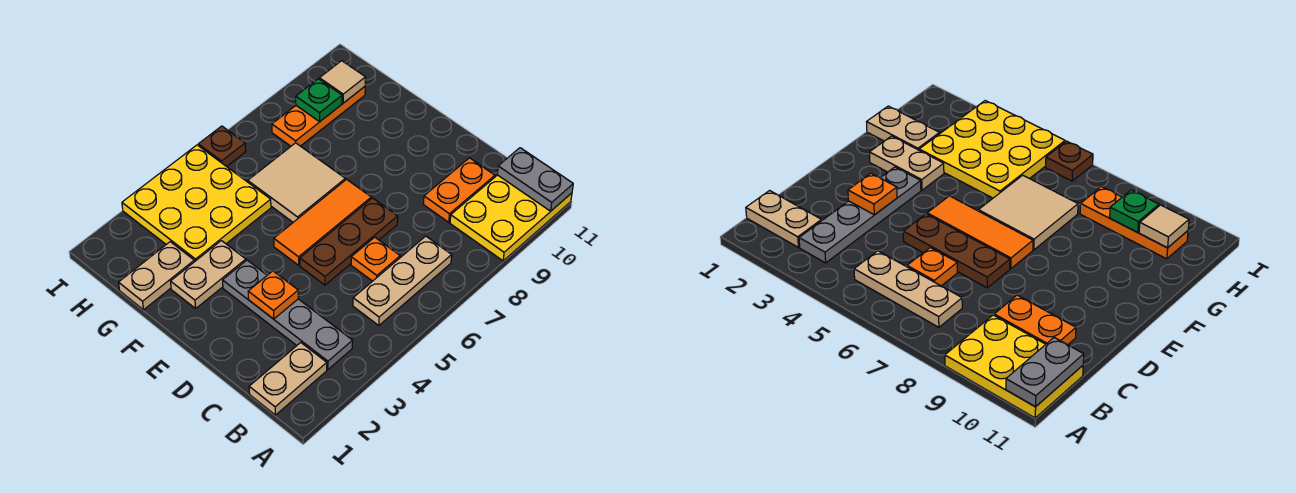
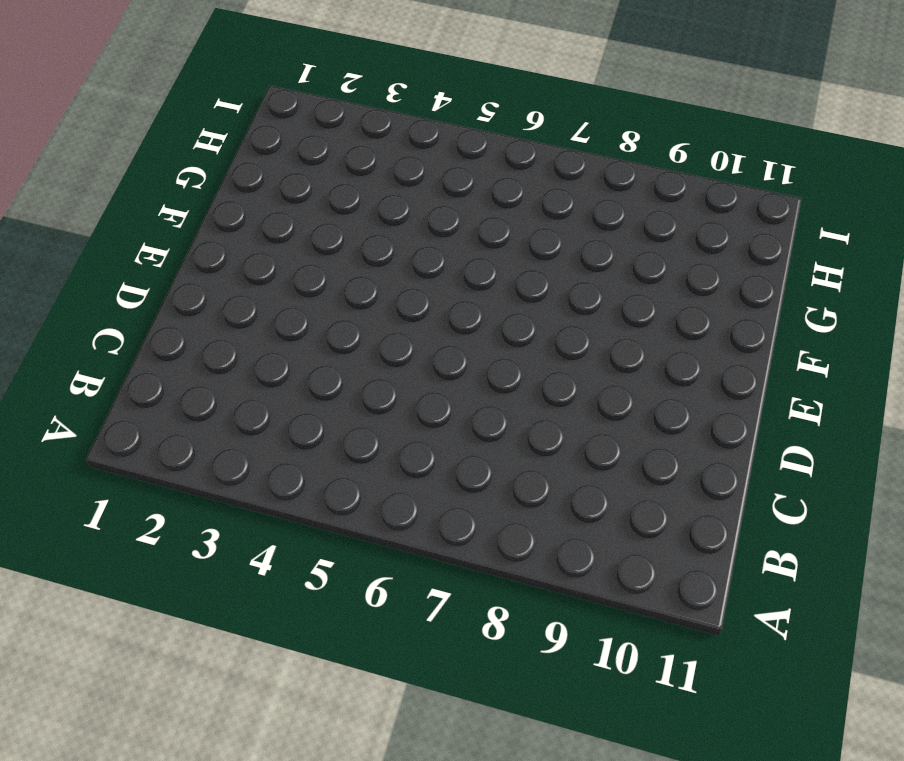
none -> yellow plate A9:B11 level 1
none -> tan plate B1:B2 level 1
none -> grey plate B3:E3 level 1

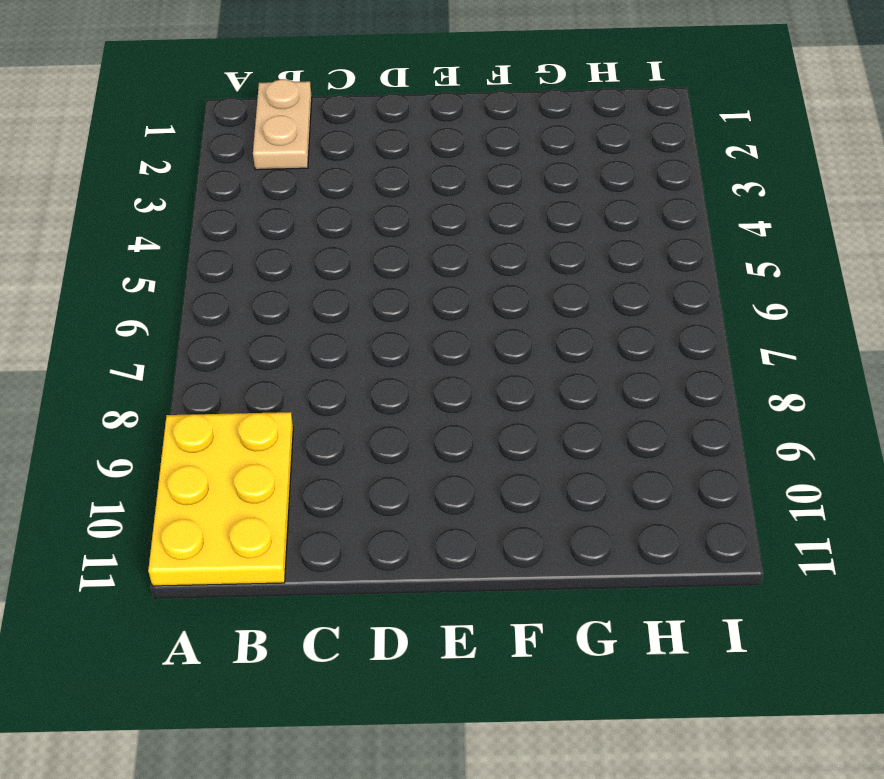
none -> grey plate B3:E3 level 1
none -> tan plate B5:B7 level 1
none -> orange plate C6 level 1

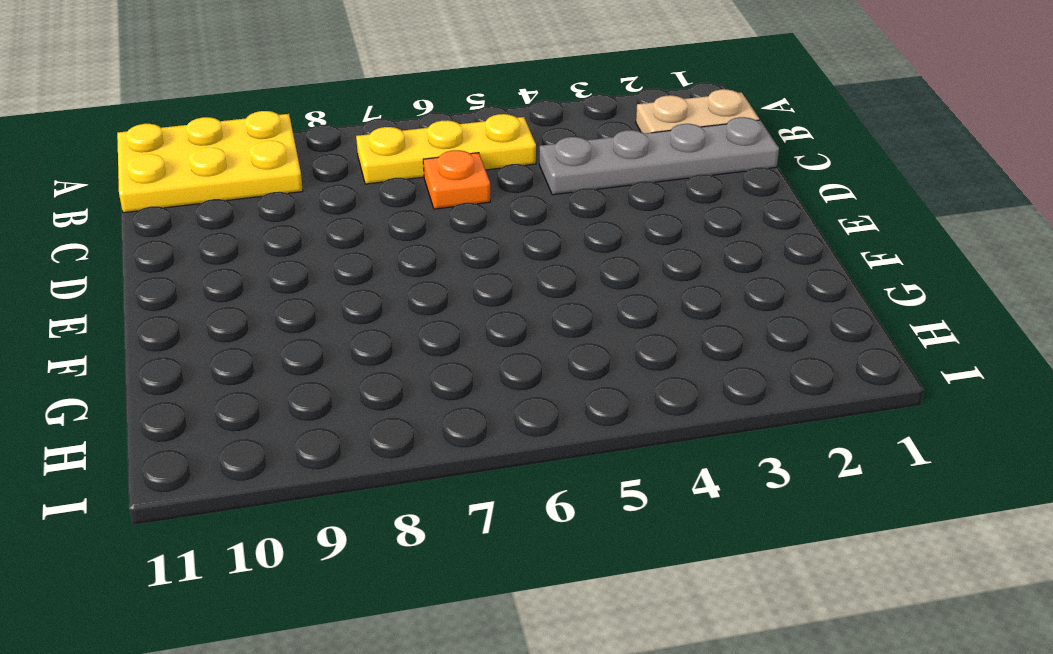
yellow plate B5:B7 level 1 -> tan plate B5:B7 level 1
grey plate C1:C4 level 1 -> grey plate B3:E3 level 1
none -> orange plate C9:C10 level 1
none -> brown plate D5:D7 level 1
none -> orange tile E5:E7 level 1

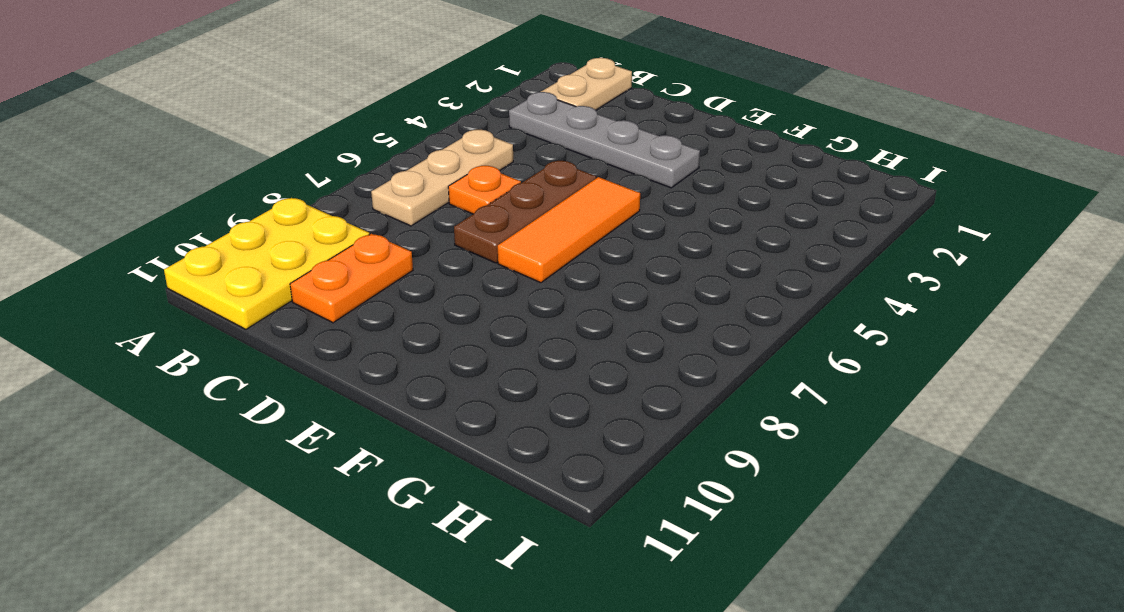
none -> tan plate F2:F3 level 1
none -> tan tile F6:G7 level 1
none -> tan plate G1:G2 level 1

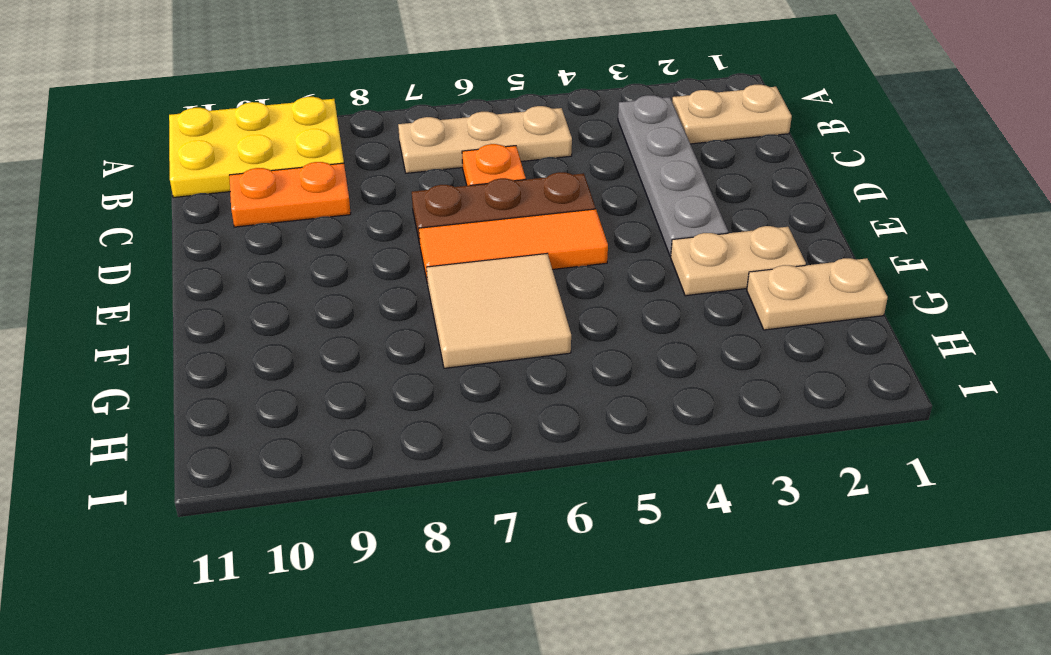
none -> yellow plate G3:I5 level 1
none -> orange plate H8:H10 level 1
none -> brown plate I6 level 1

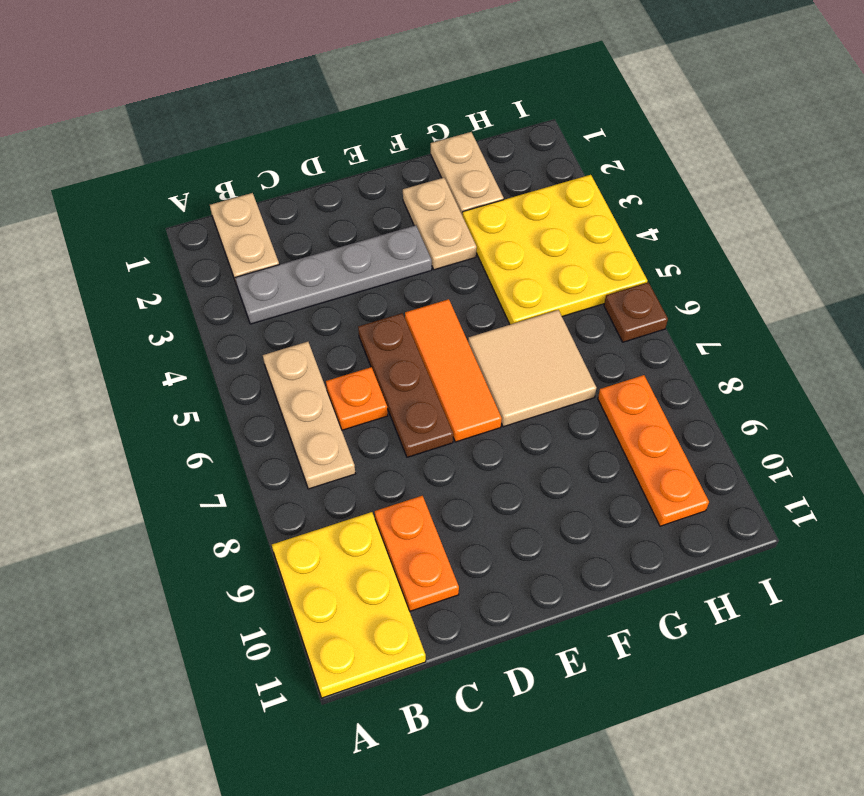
none -> grey plate A11:B11 level 2
none -> orange plate D3 level 2
none -> green plate H9 level 2

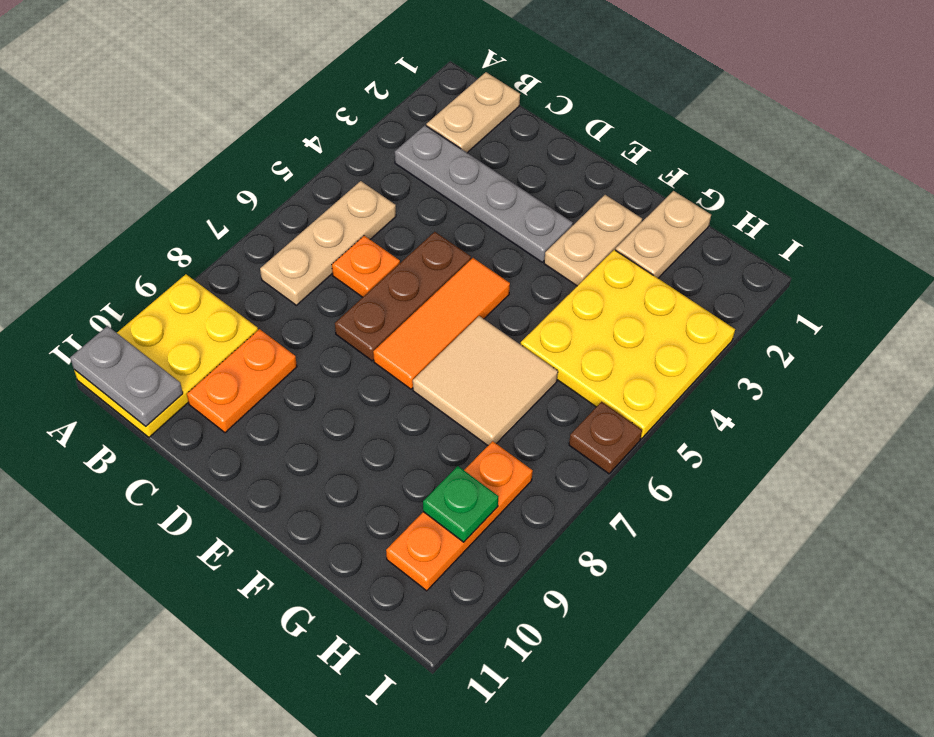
none -> orange plate D3 level 2
none -> tan tile H10 level 2

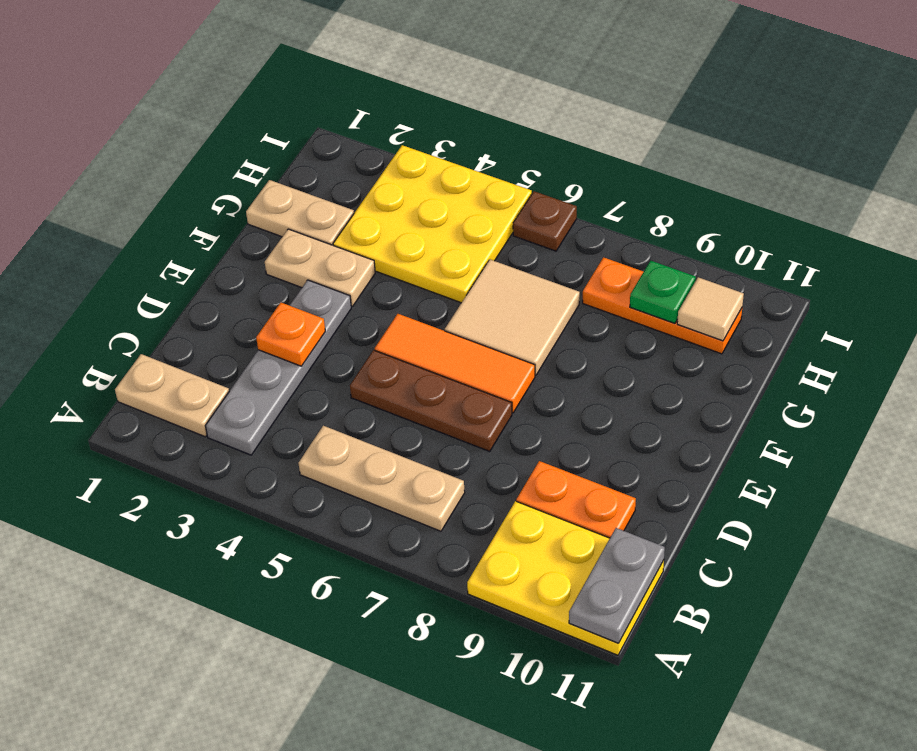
none -> orange plate C6 level 1

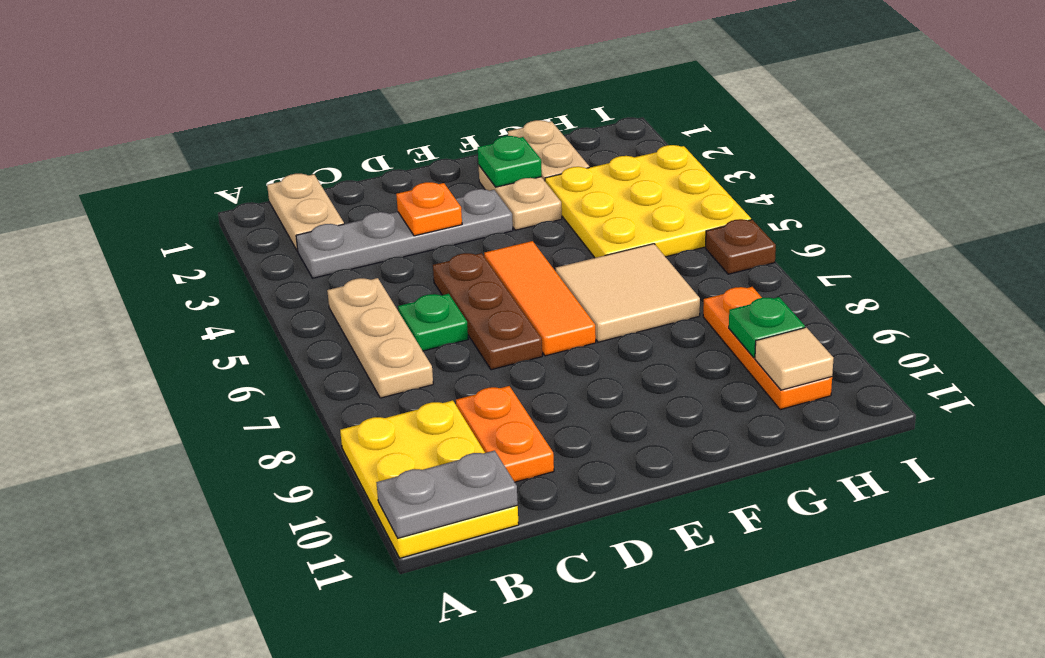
green plate C6 level 1 -> orange plate C6 level 1
green plate F2 level 2 -> none

